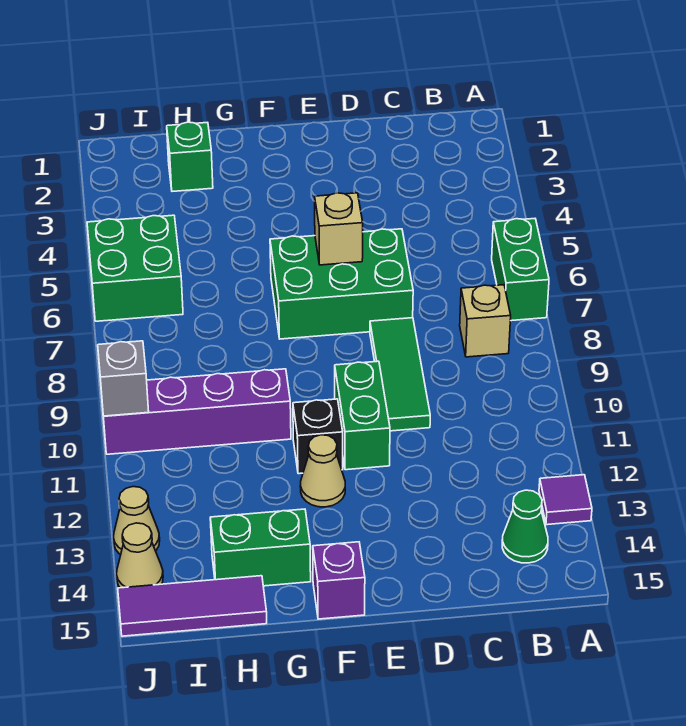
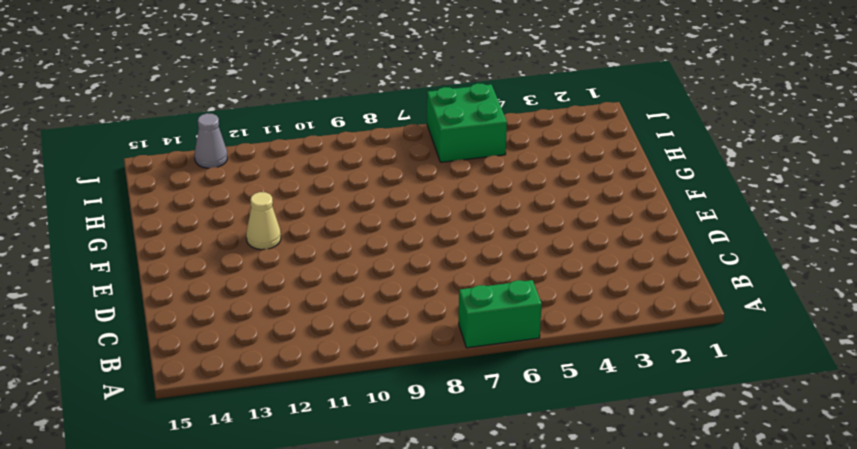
grey cone J13 level 1 -> tan cone J13 level 1
none -> purple tile A13 level 1
none -> tan brick B8 level 1
none -> green cone B14 level 1

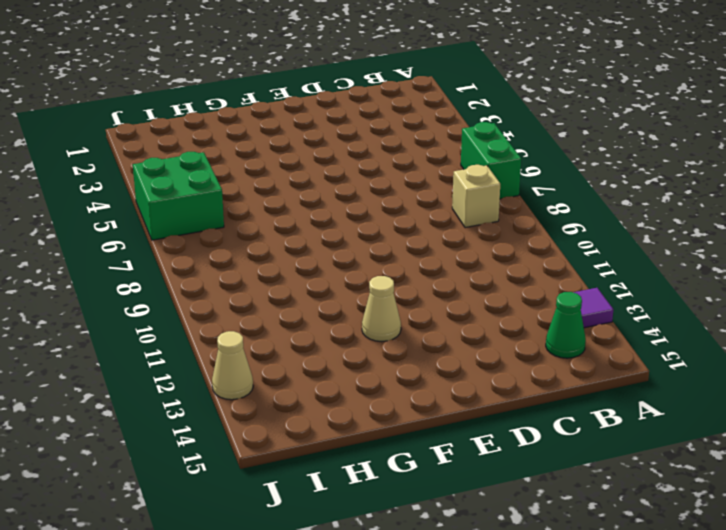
none -> green brick D6:F7 level 1
none -> green tile D8:D10 level 1
none -> green brick E10:E11 level 1

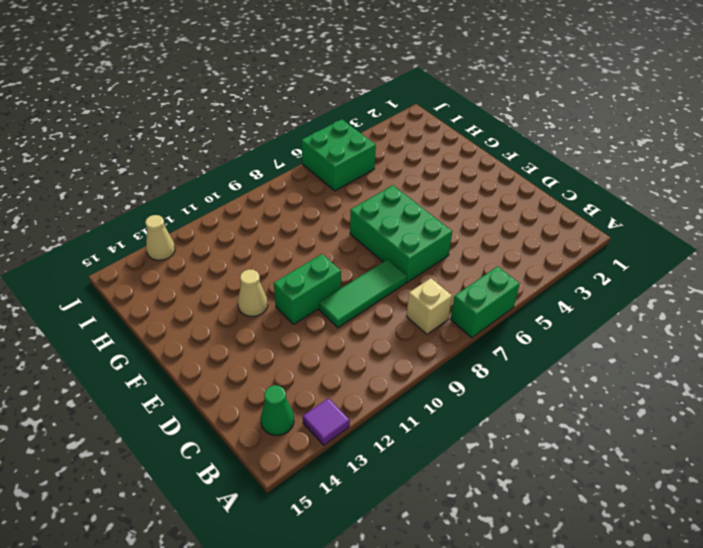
none -> black brick F11 level 1
none -> purple brick F15 level 1
none -> purple brick G10:J10 level 1

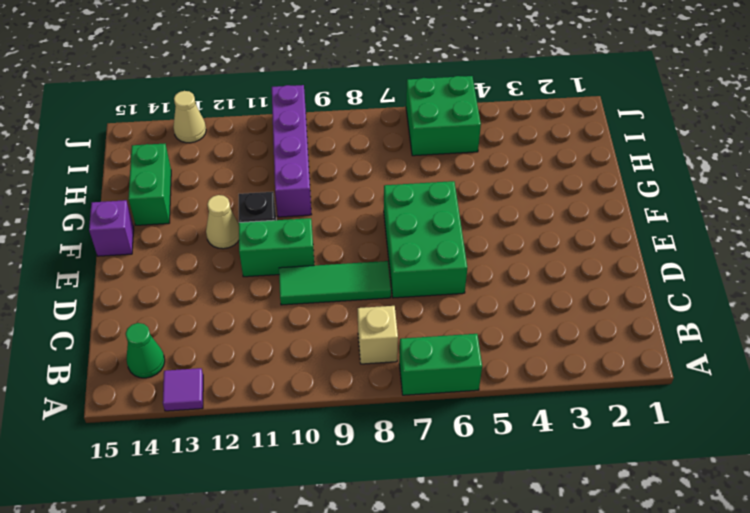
none -> green brick H2 level 1
none -> purple tile H15:J15 level 1
none -> tan cone J14 level 1

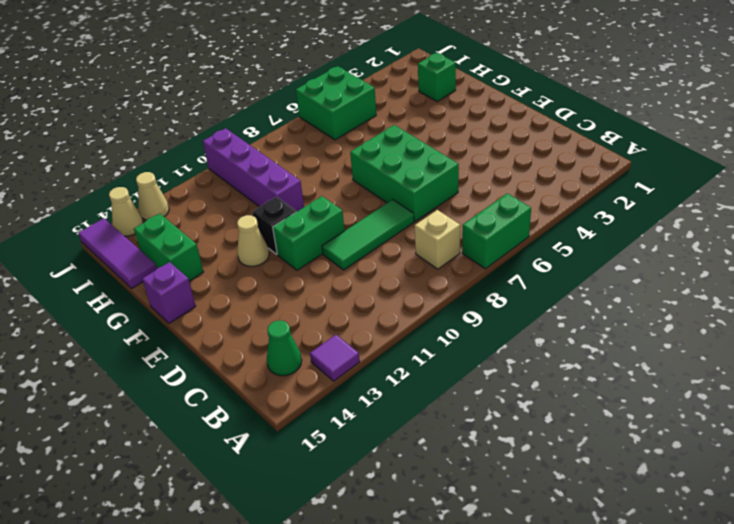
none -> tan brick E6 level 2
none -> grey brick J10 level 2

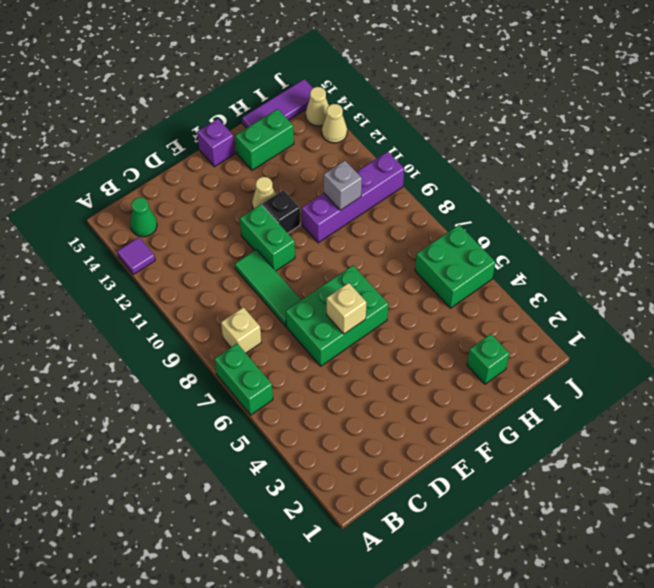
grey brick H10 level 2 -> grey brick J10 level 2

